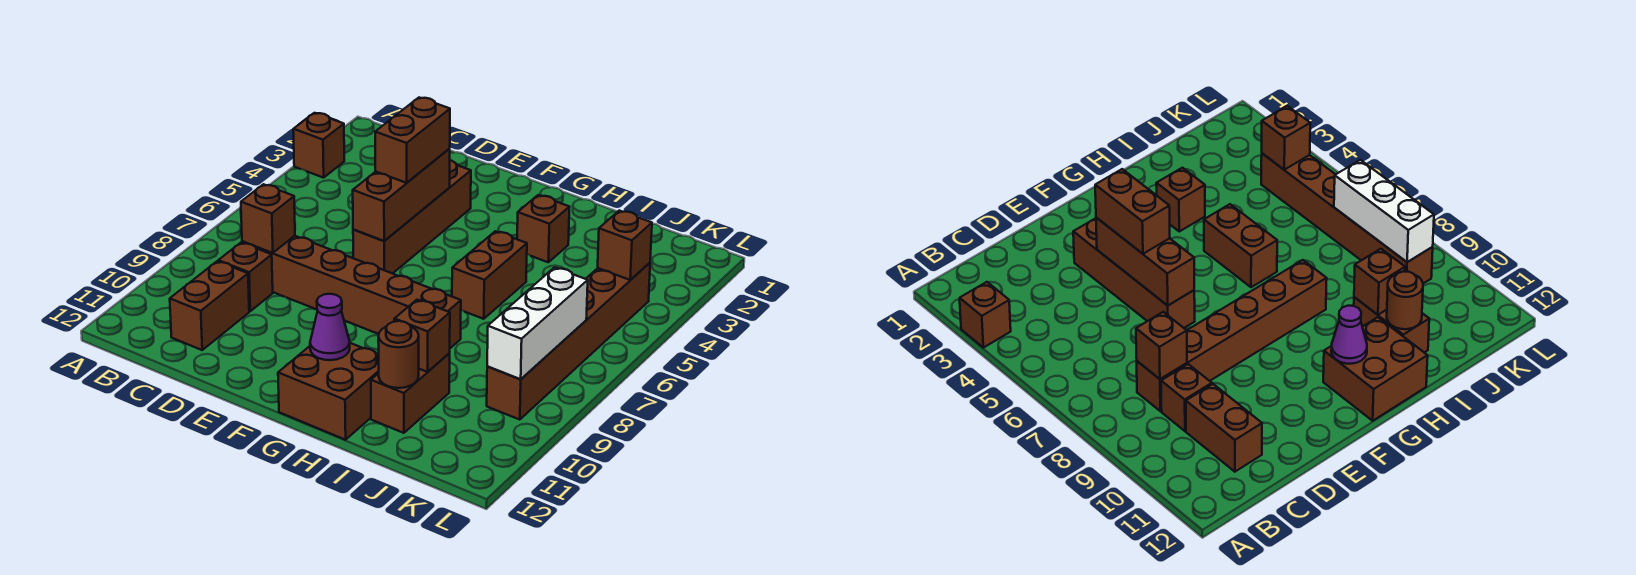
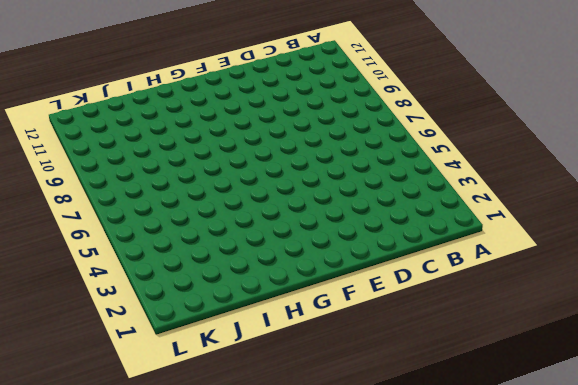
none -> brown brick A3 level 1
none -> brown brick C8:H8 level 1
none -> brown brick C9 level 1

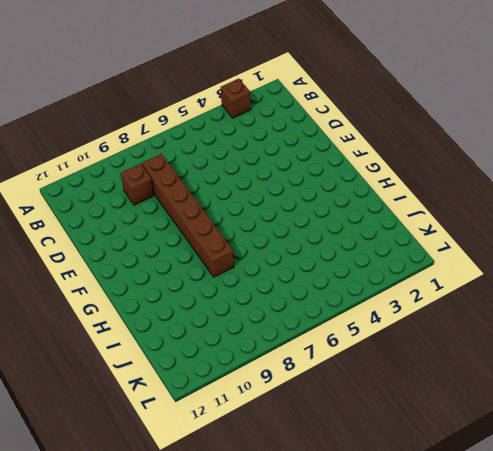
none -> brown brick C10:C11 level 1
none -> brown brick E3:E6 level 1
none -> brown brick G11:H12 level 1

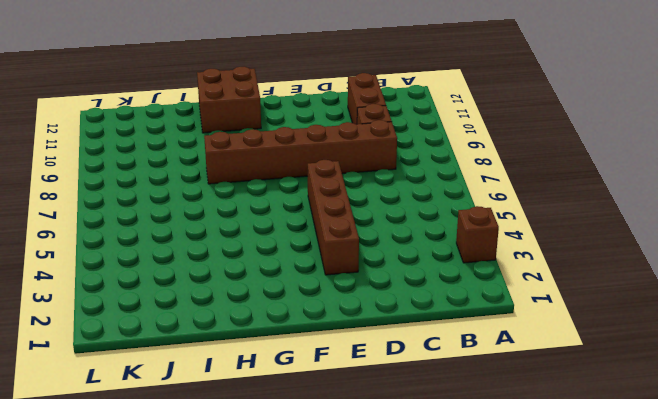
none -> brown brick H3 level 1
none -> brown brick H5:H6 level 1
none -> brown brick I10:I11 level 1

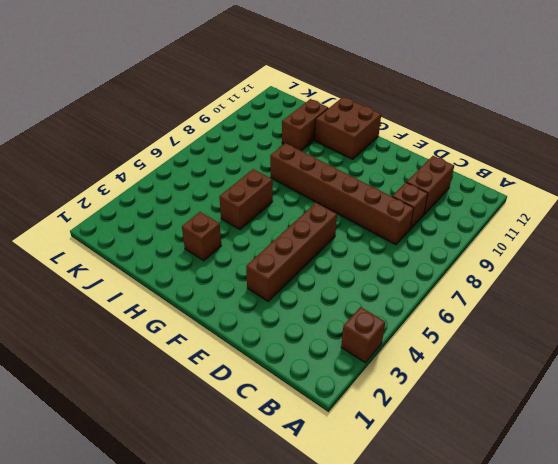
none -> brown brick K4:K9 level 1
none -> brown brick C8 level 2
none -> brown brick E4:E6 level 2

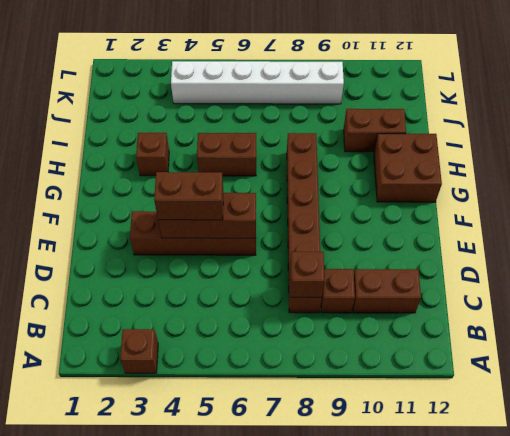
white brick K4:K9 level 1 -> brown brick K4:K9 level 1
none -> purple cone G11 level 2
none -> brown brick I10 level 2
none -> brown round brick I11 level 2

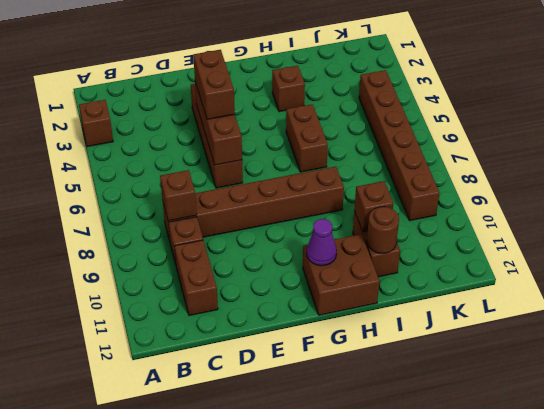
none -> brown brick K4 level 2
none -> white brick K7:K9 level 2

